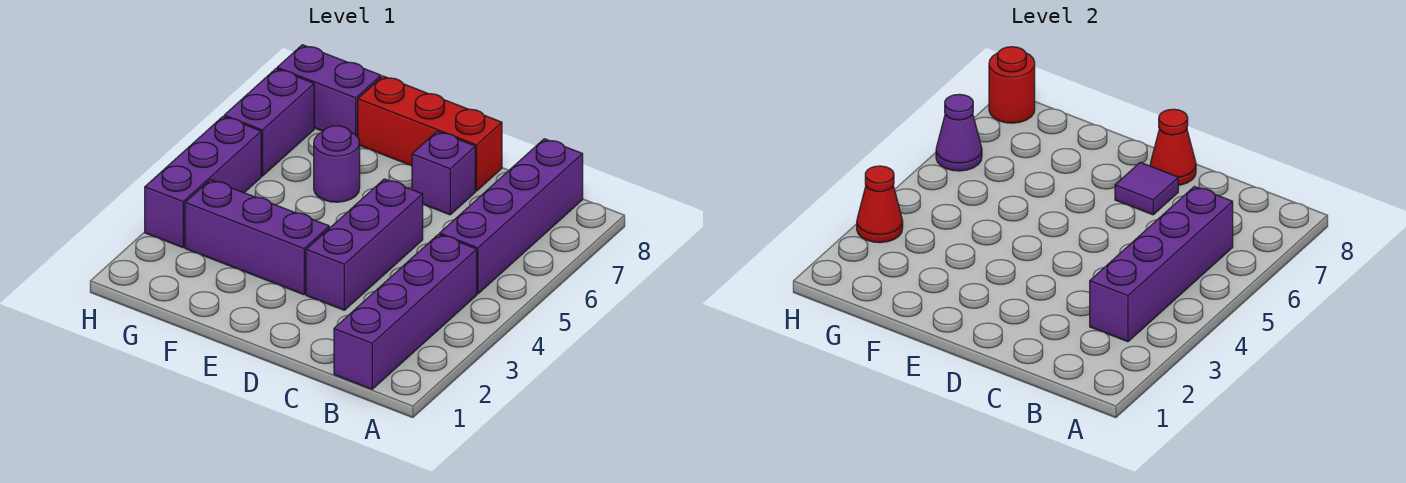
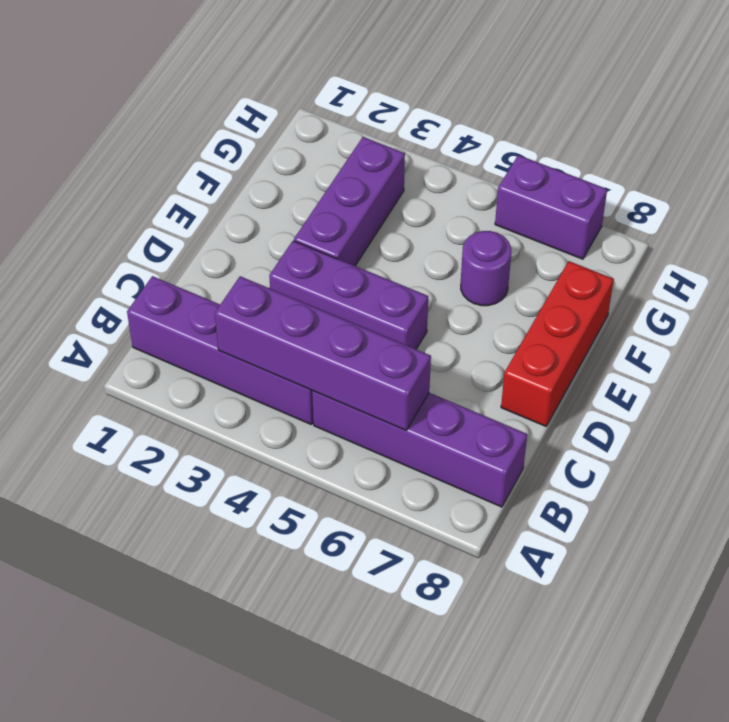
none -> purple brick D7 level 1
none -> purple brick G8:H8 level 1
none -> purple brick H3:H5 level 1

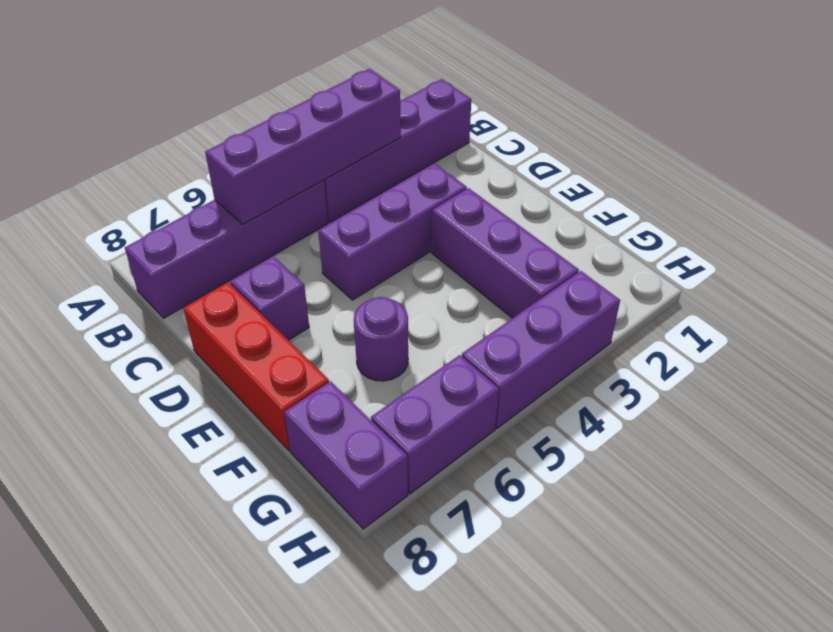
none -> purple tile D7 level 2
none -> red cone D8 level 2
none -> red cone H3 level 2

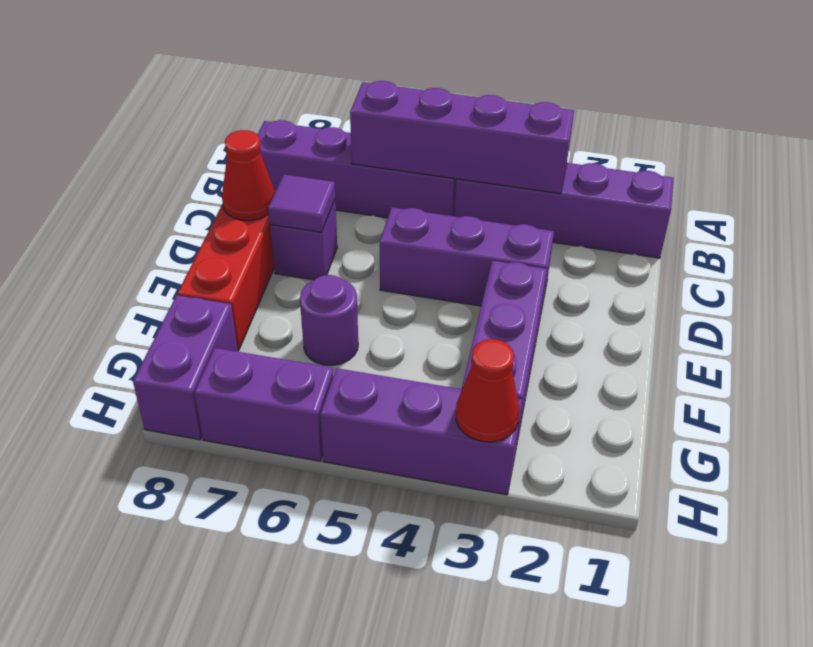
none -> purple cone H6 level 2
none -> red round brick H8 level 2

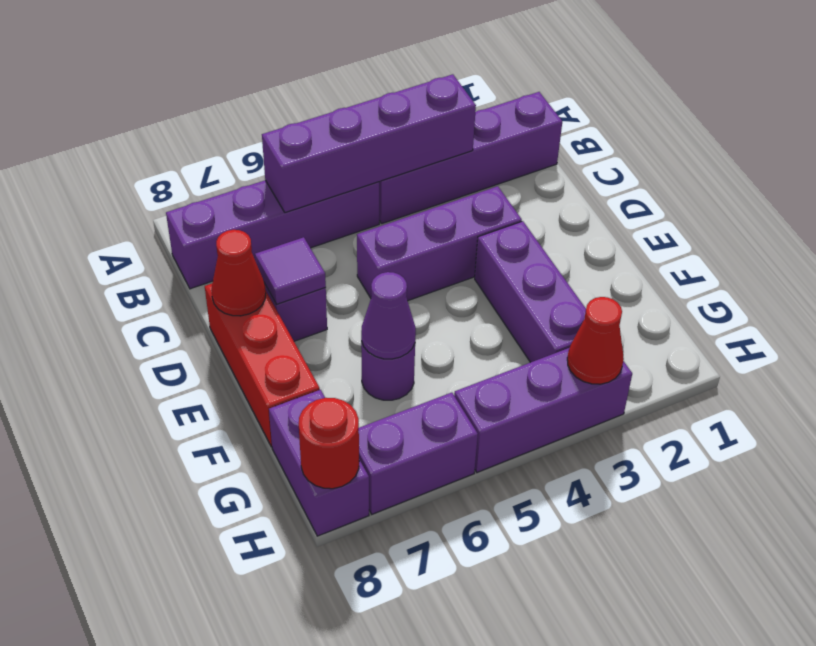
purple cone F6 level 2 -> purple cone H6 level 2

